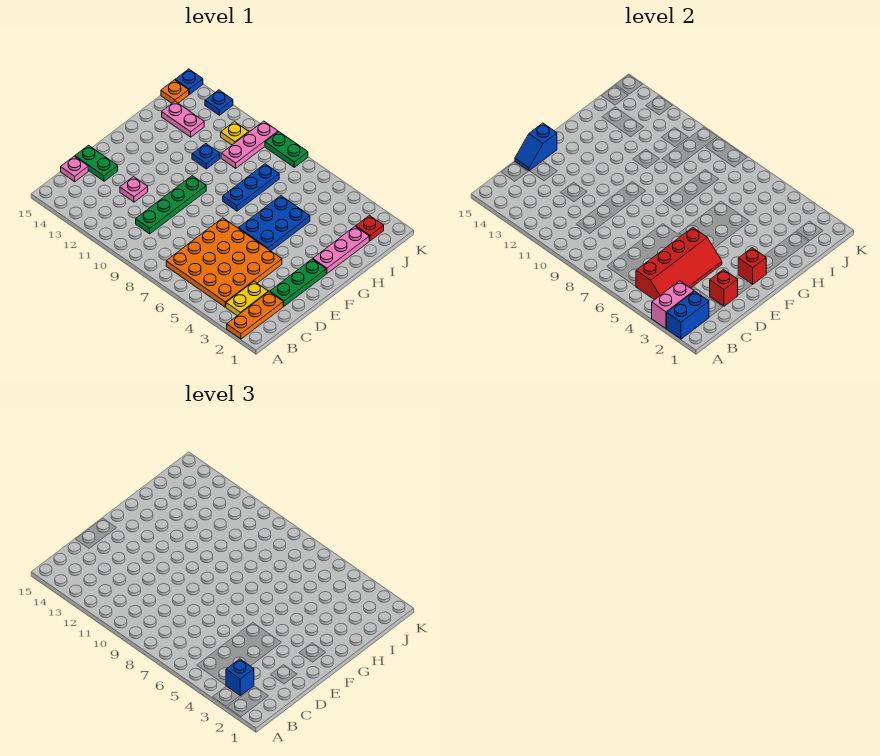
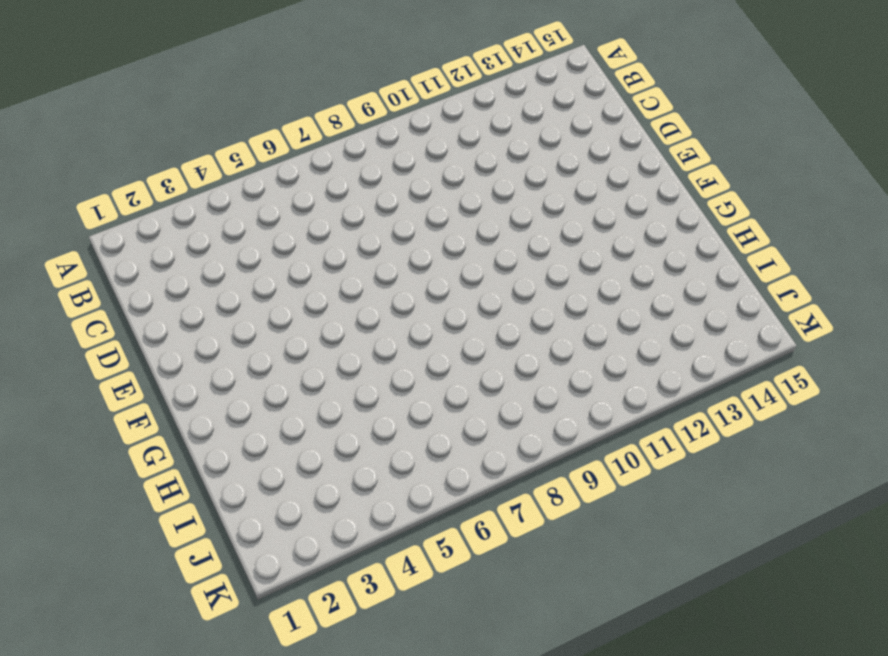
none -> orange plate A2:C2 level 1
none -> yellow plate B3:C3 level 1
none -> orange plate B4:E7 level 1

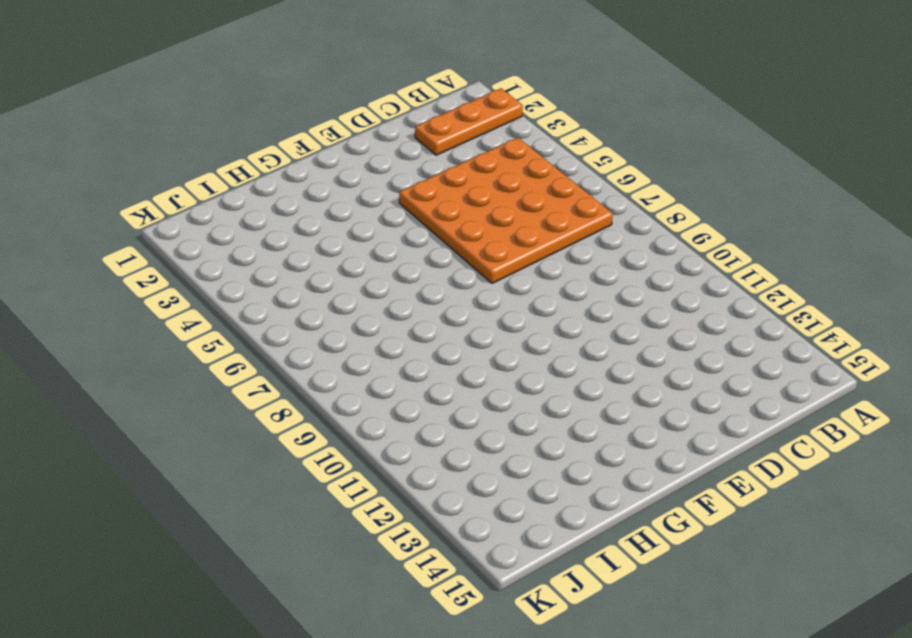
none -> yellow plate B3:C3 level 1
none -> green plate C10:F10 level 1
none -> pink plate C15 level 1

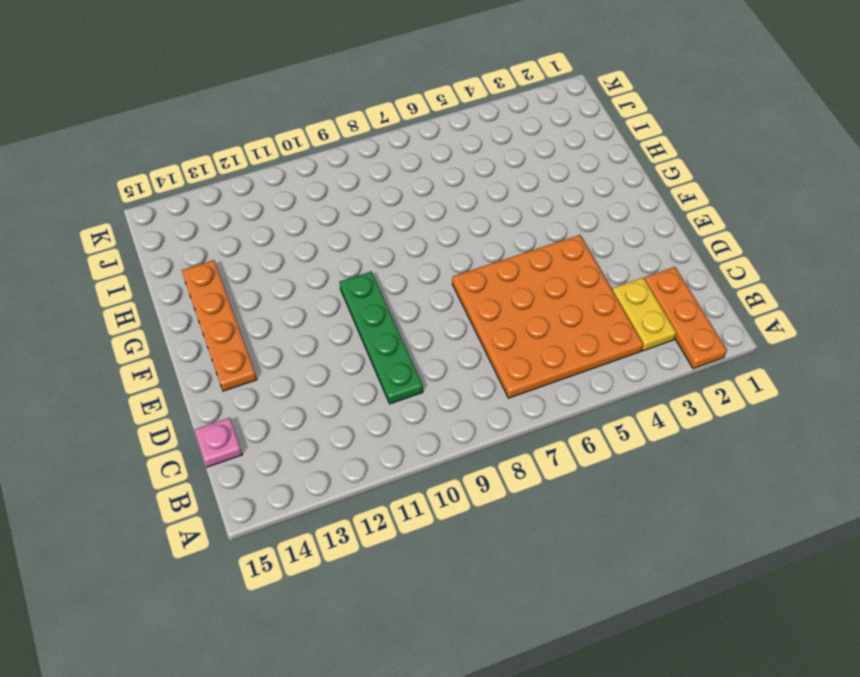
orange plate E14:H14 level 1 -> none
none -> green plate D2:F2 level 1
none -> pink plate D12 level 1
none -> green plate D14:D15 level 1

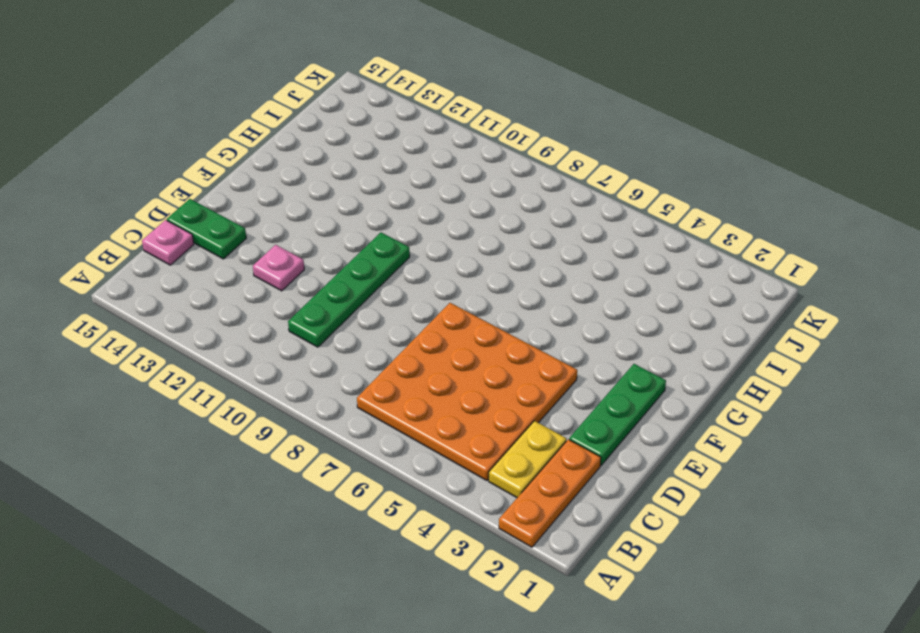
none -> blue plate F5:H6 level 1
none -> pink plate G2:I2 level 1
none -> blue plate G8:I8 level 1

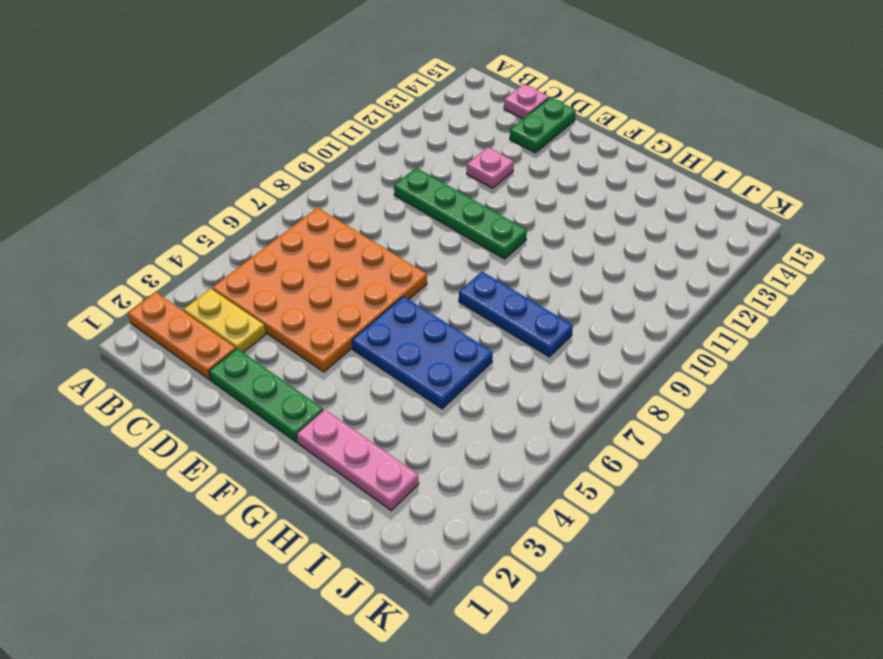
none -> blue plate H11 level 1
none -> pink plate I10:K10 level 1
none -> pink plate I13:I14 level 1

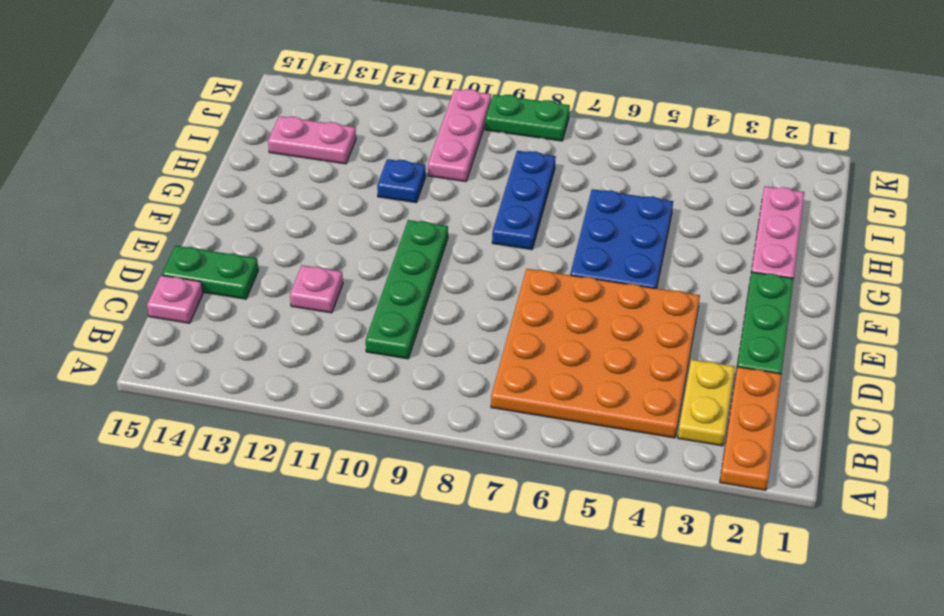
none -> red plate J2 level 1
none -> yellow plate J11 level 1
none -> orange plate J15 level 1

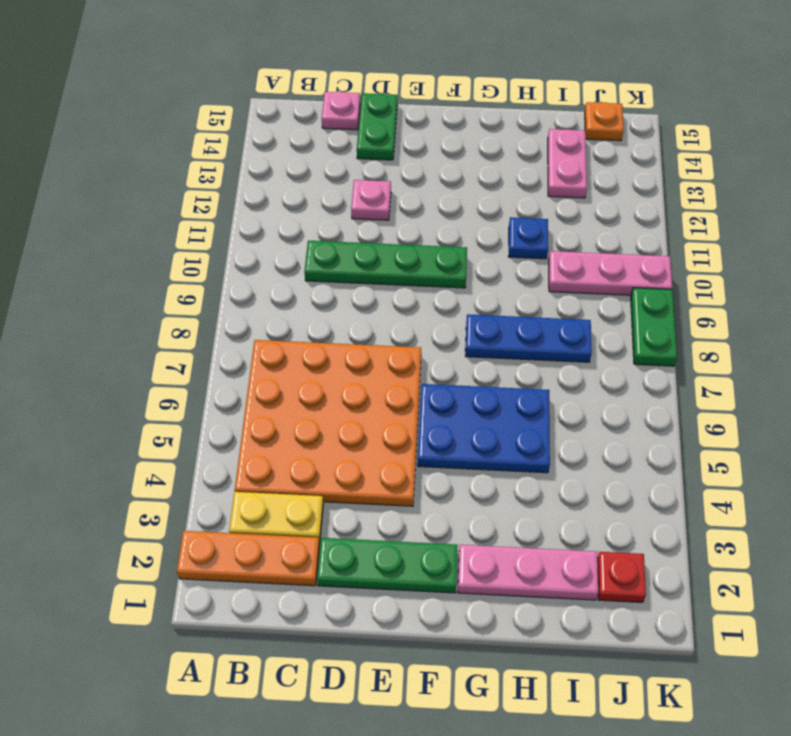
none -> yellow plate J11 level 1
none -> blue plate K13 level 1
none -> blue plate K15 level 1

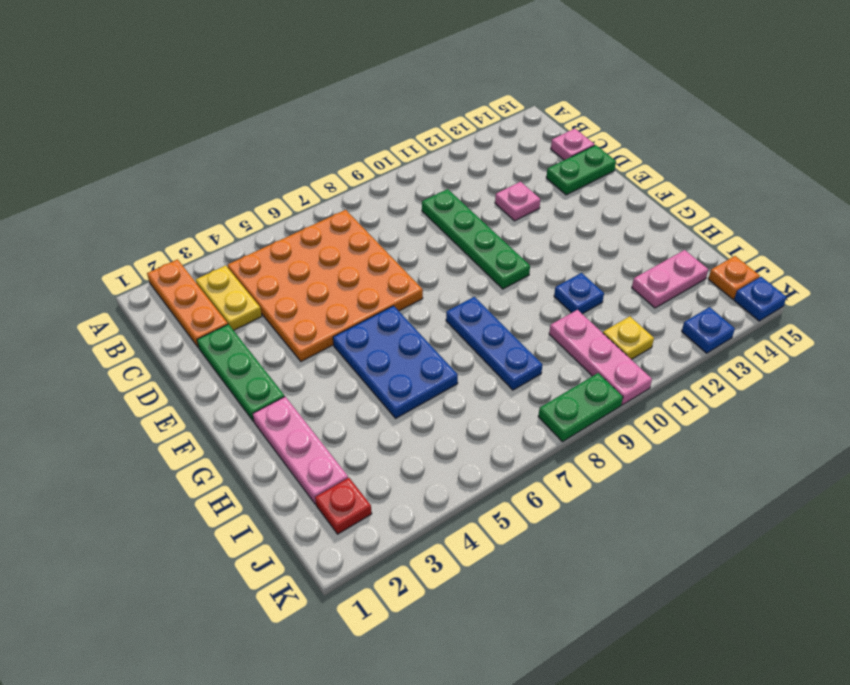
none -> blue brick A2:B2 level 2
none -> pink brick A3:B3 level 2
none -> red slope B4:E5 level 2 top 5

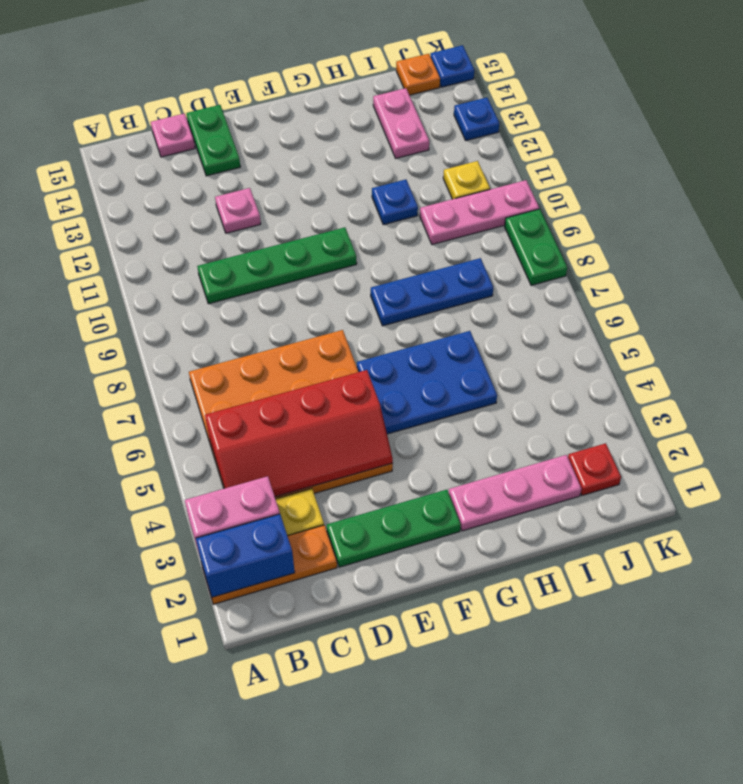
none -> red brick D2 level 2
none -> blue slope D15:E15 level 2 top E
none -> red brick F2 level 2

